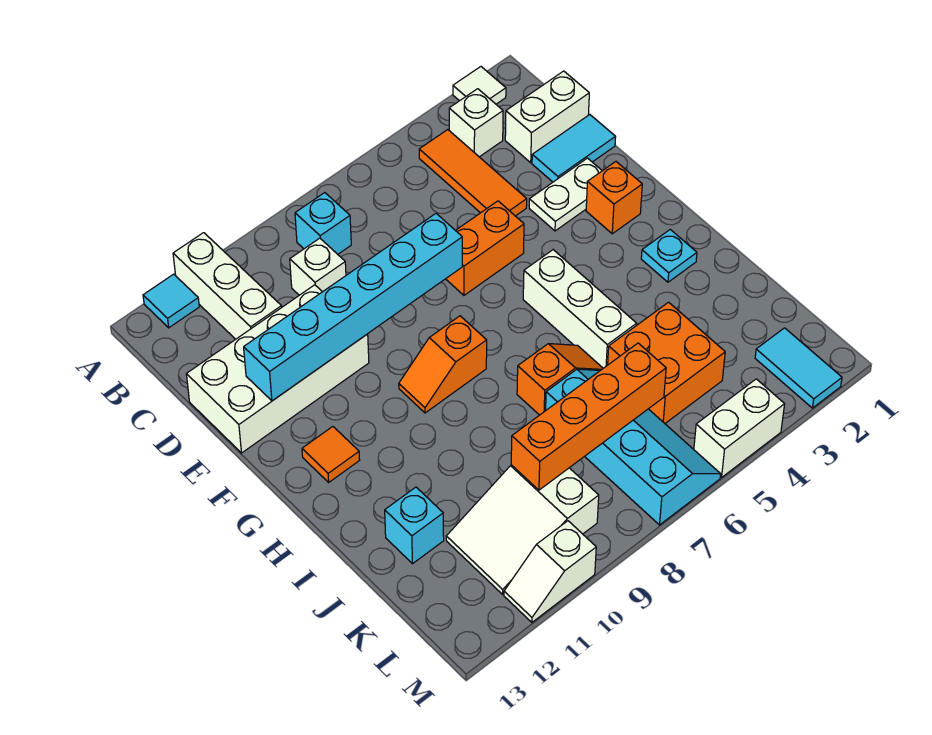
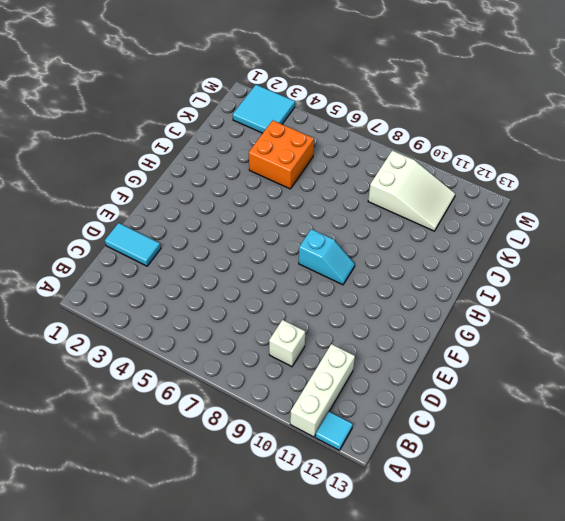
cyan slope G8:G9 level 1 top 8 -> orange slope G8:G9 level 1 top 8
cyan tile L2:M3 level 1 -> cyan tile L2:M2 level 1
none -> white tile A2 level 1
none -> white brick B3 level 1
none -> orange tile B4:D4 level 1

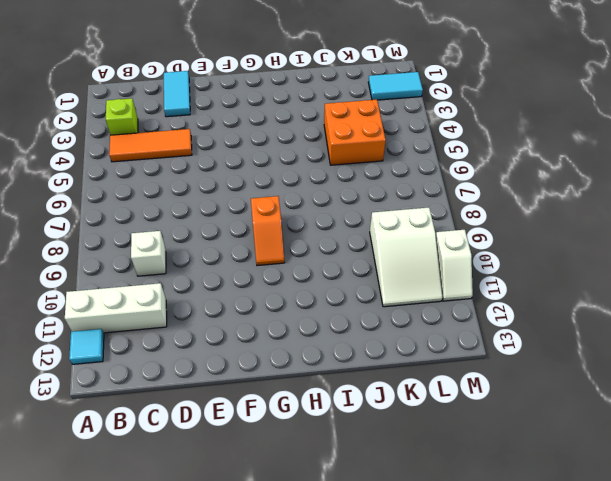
lime brick B3 level 1 -> white brick B3 level 1
none -> white tile A2 level 1
none -> cyan brick B8 level 1
none -> white brick C1:C2 level 1

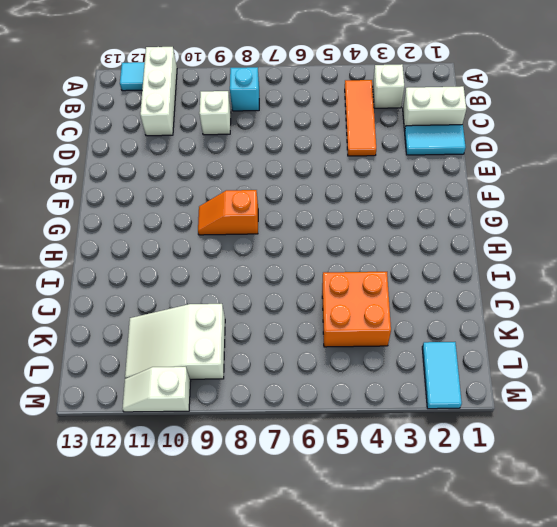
none -> white tile A2 level 1
none -> white brick D10:E13 level 1
none -> white plate E2:E3 level 1

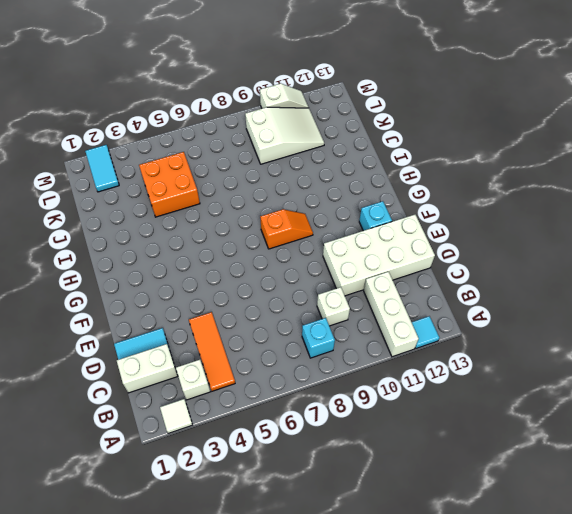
cyan brick F12 level 1 -> cyan brick J12 level 1
none -> white plate E2:E3 level 1
none -> orange brick E5:E6 level 1
none -> orange brick F2 level 1

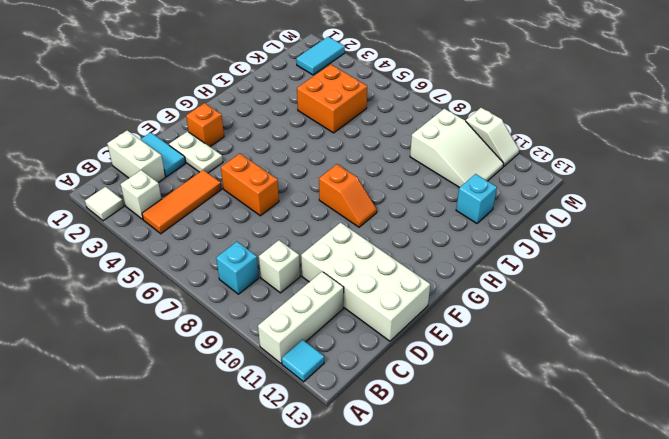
none -> white brick G5:I5 level 1
none -> orange tile G12 level 1
none -> cyan plate H2 level 1

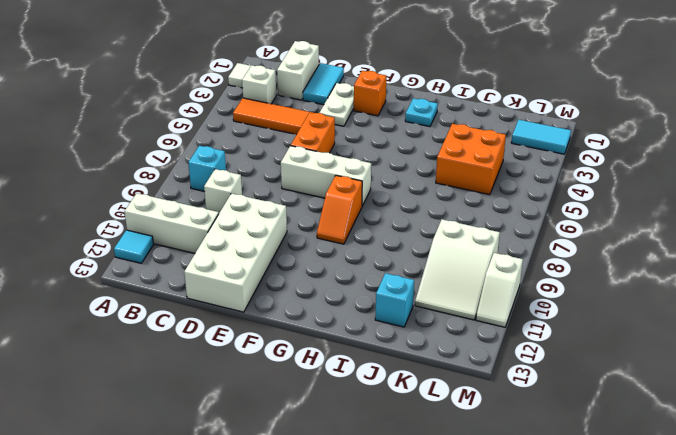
white brick E7:G7 level 1 -> white brick G5:I5 level 1
none -> orange tile G12 level 1
none -> orange slope I6:I7 level 1 top 7
none -> cyan slope J6:M7 level 1 top 7

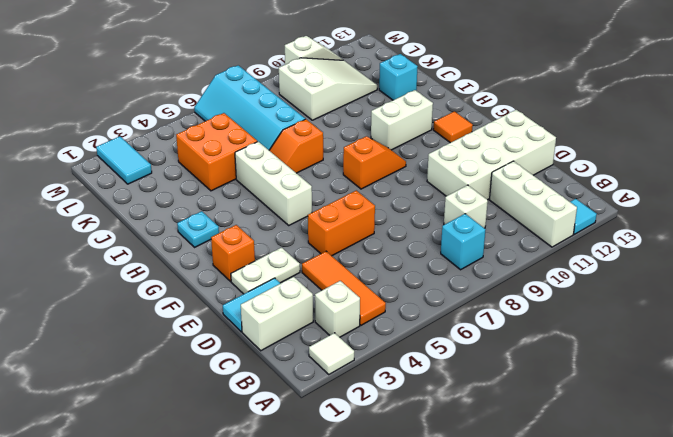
white brick H10:H11 level 1 -> white brick M4:M5 level 1
none -> cyan brick E7:E12 level 2
none -> orange brick K6:K9 level 2

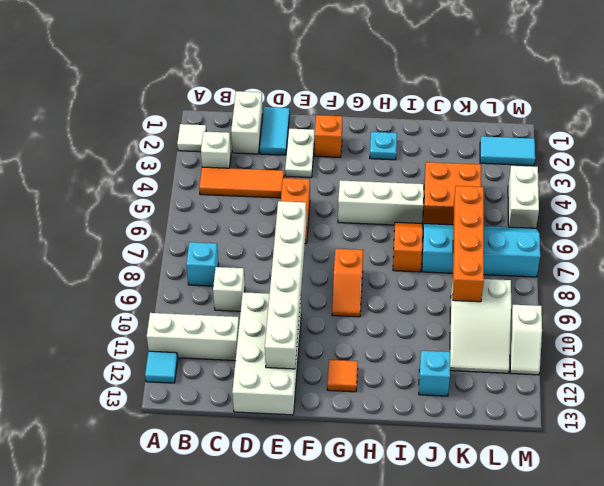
white brick E7:E12 level 2 -> cyan brick E7:E12 level 2

